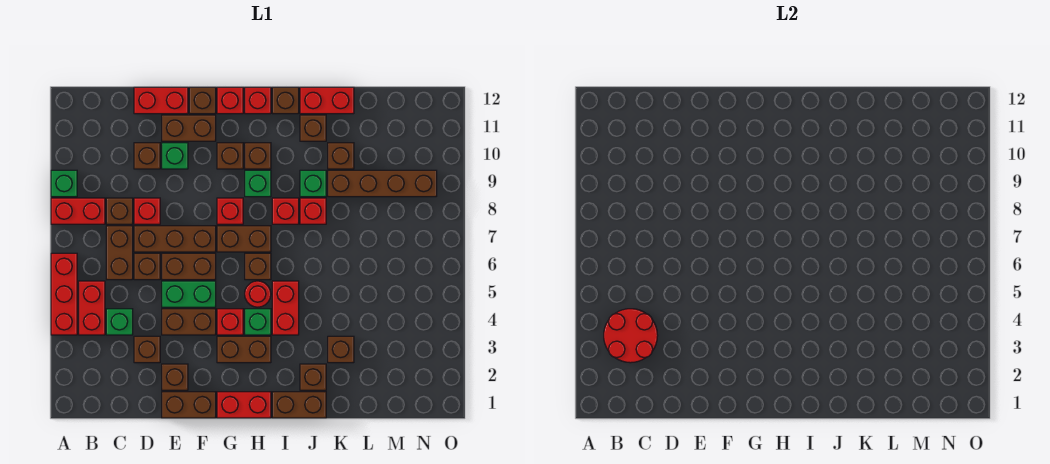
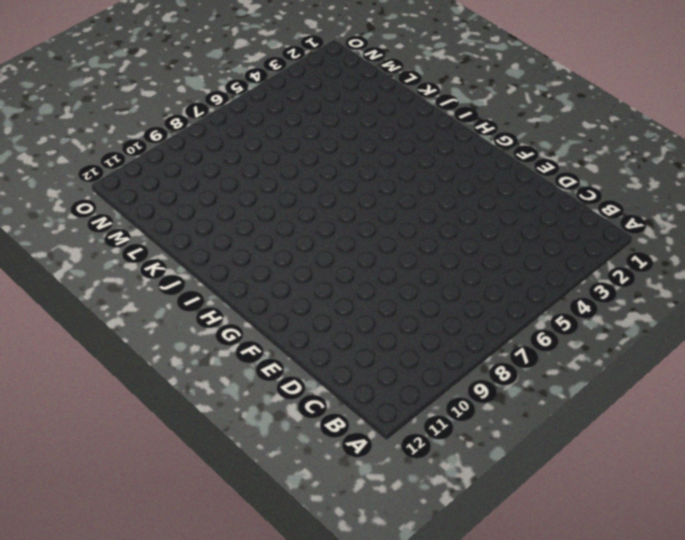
none -> red brick A4:A6 level 1
none -> red brick A8:B8 level 1
none -> green brick A9 level 1
none -> red brick B4:B5 level 1

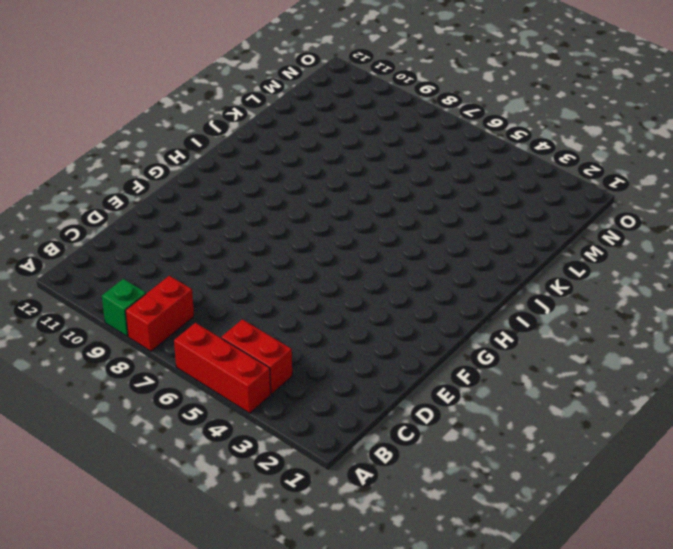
none -> green brick C4 level 1
none -> brown brick C6:C7 level 1
none -> brown brick C8 level 1
none -> brown brick D3 level 1

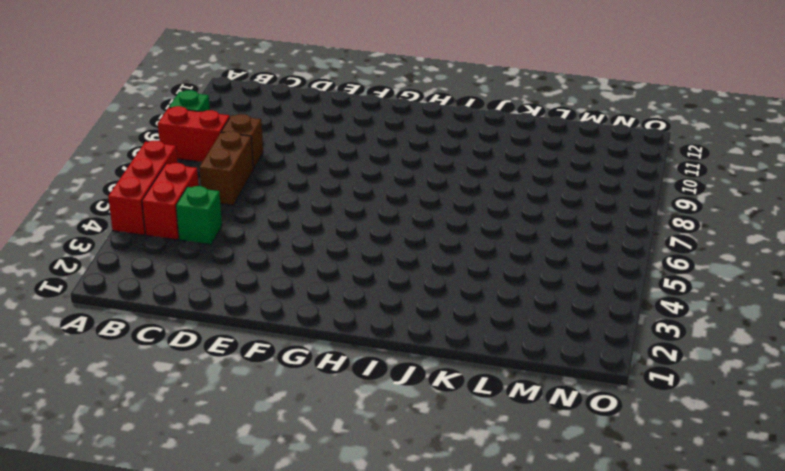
none -> brown brick D3 level 1
none -> brown brick D6 level 1
none -> brown brick D7:F7 level 1
none -> red brick D8 level 1

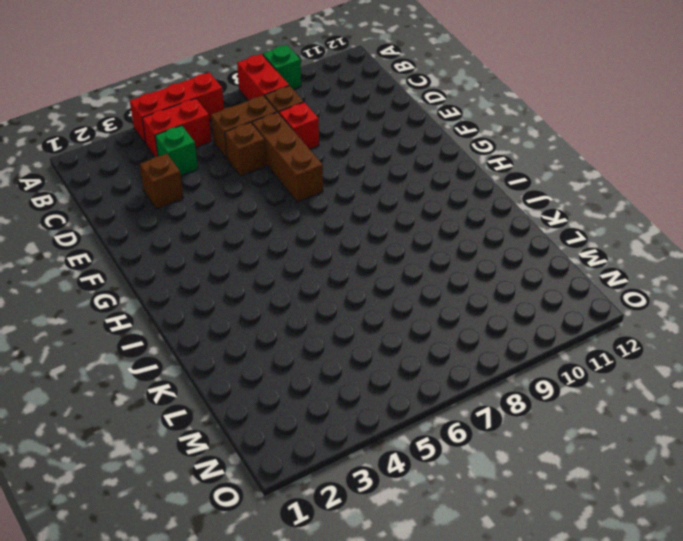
none -> brown brick D10 level 1
none -> red brick D12:E12 level 1
none -> brown brick E1:F1 level 1
none -> brown brick E2 level 1

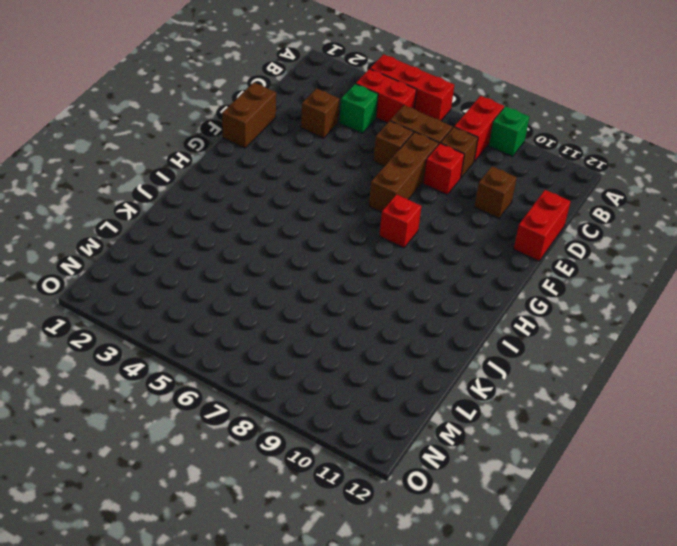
none -> brown brick E2 level 1
none -> brown brick E4:F4 level 1
none -> green brick E5:F5 level 1
none -> brown brick E6:F6 level 1

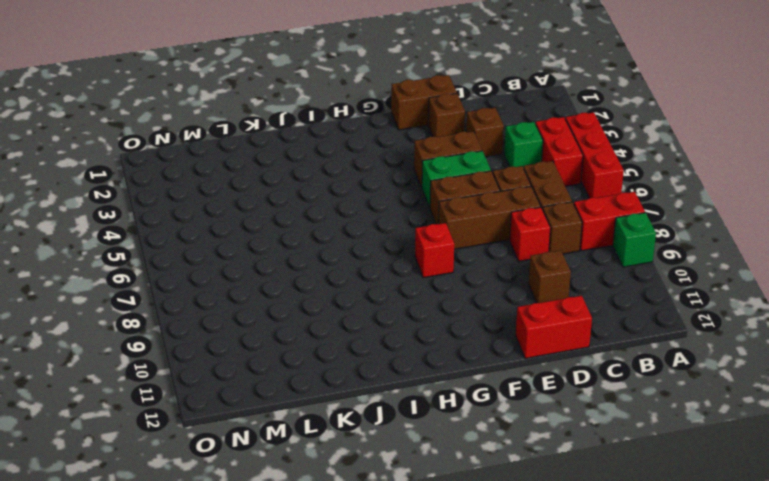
none -> green brick E10 level 1
none -> brown brick E11:F11 level 1
none -> brown brick F12 level 1
none -> red brick G1:H1 level 1

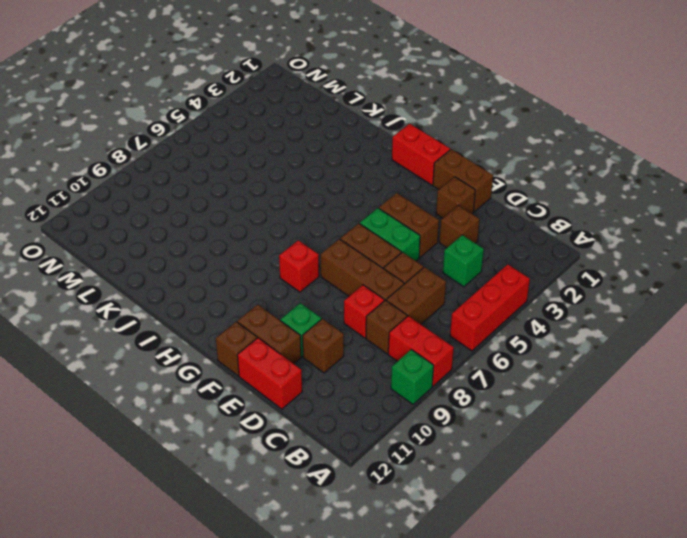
none -> red brick B4:B5 level 1
none -> brown brick G3:H3 level 1
none -> red brick G4 level 1
none -> brown brick G7:H7 level 1

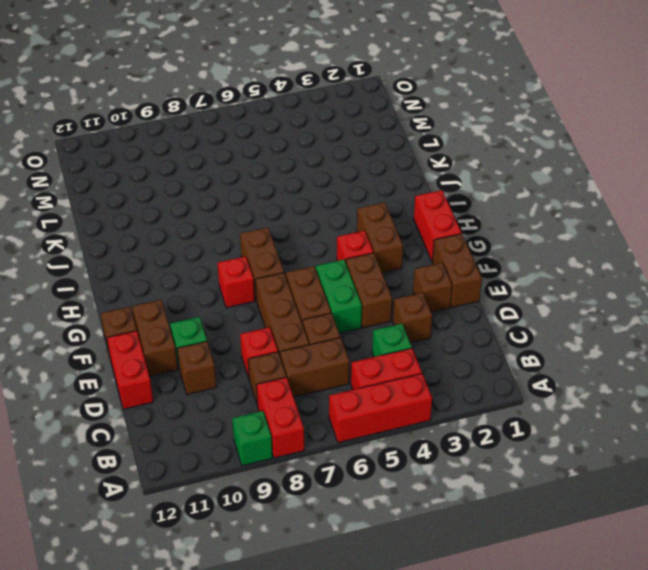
none -> brown brick G10 level 1
none -> red brick G12 level 1
none -> green brick H4 level 1
none -> red round brick H5 level 1

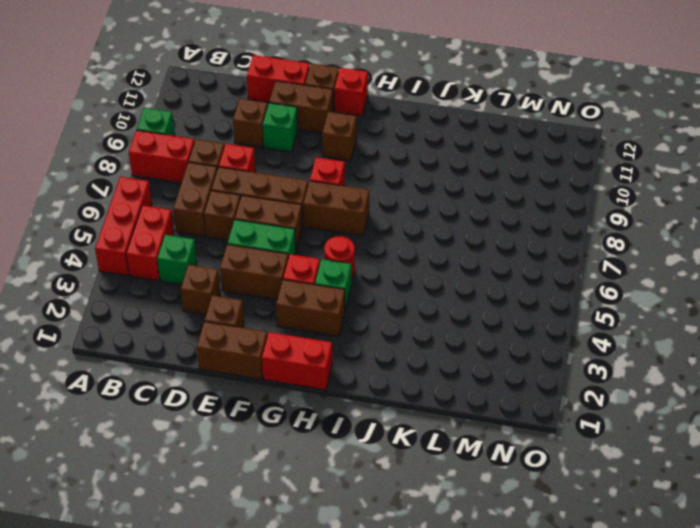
none -> brown brick H6 level 1
none -> green brick H9 level 1
none -> brown brick H10 level 1
none -> red brick H12 level 1

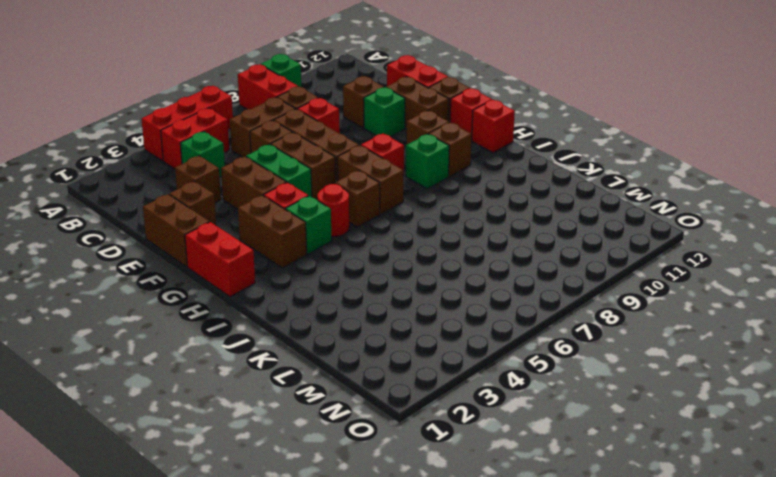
none -> brown brick I1:J1 level 1
none -> red brick I4:I5 level 1
none -> red brick I8 level 1
none -> brown brick I12 level 1

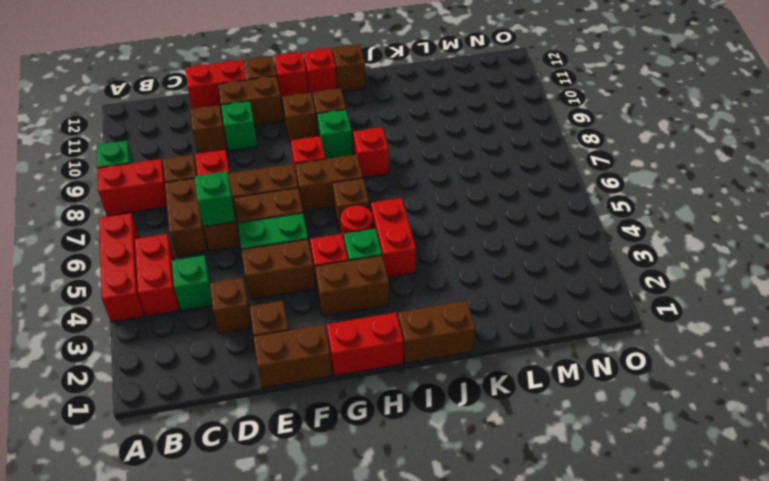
green brick D6 level 2 -> green brick J9 level 1
none -> brown brick J2 level 1
none -> red brick J8 level 1
none -> brown brick J11 level 1
none -> red brick J12:K12 level 1

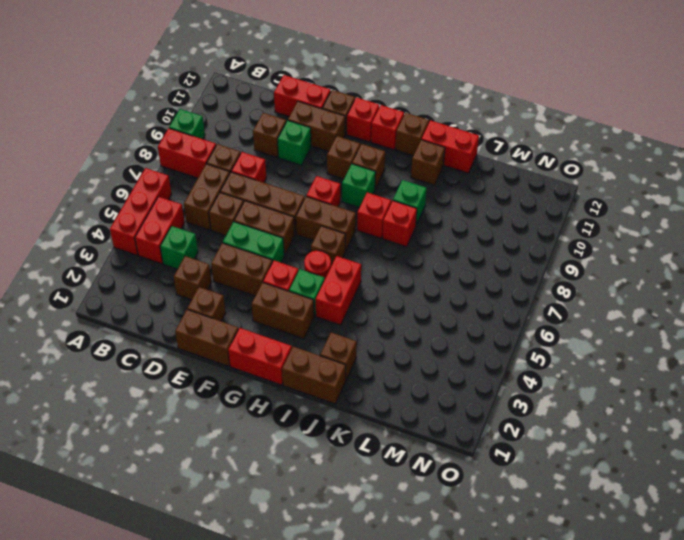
none -> brown brick K3 level 1
none -> brown brick K9:N9 level 1
none -> brown brick K10 level 1
none -> red round brick B3:C4 level 2

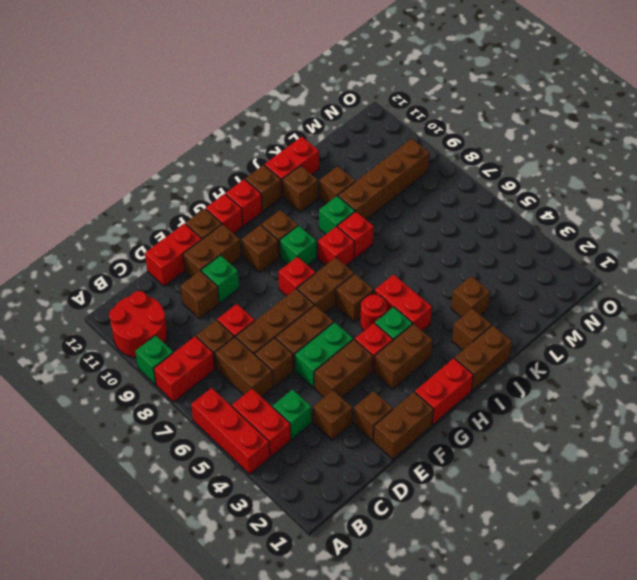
red round brick A10:B11 level 1 -> red round brick B3:C4 level 2

